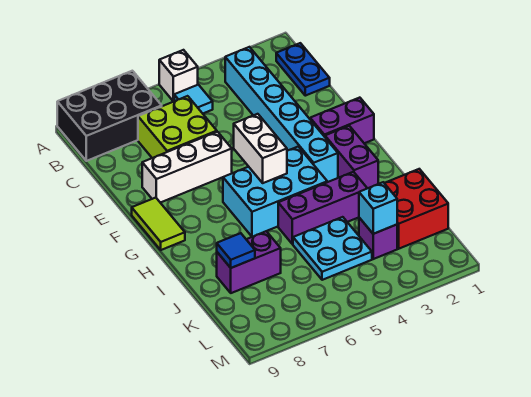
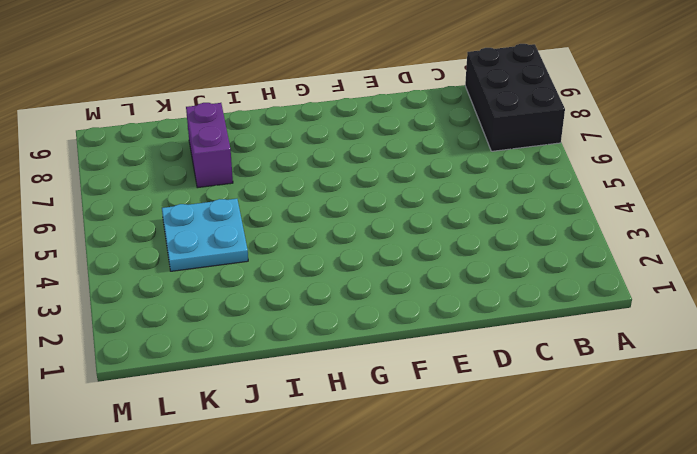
none -> white brick A5 level 1
none -> blue plate B1:C1 level 1
none -> cyan brick B3:G3 level 1

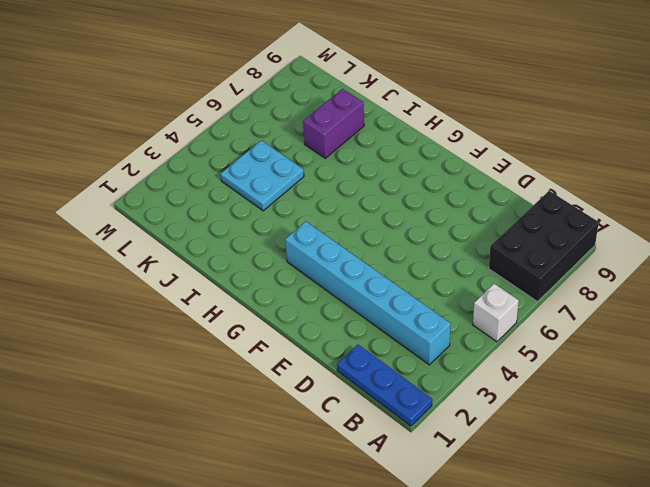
blue plate A1:C1 level 1 -> blue plate B1:C1 level 1
none -> cyan tile B5 level 1
none -> lime brick C6:D7 level 1
none -> white brick E6:E8 level 1

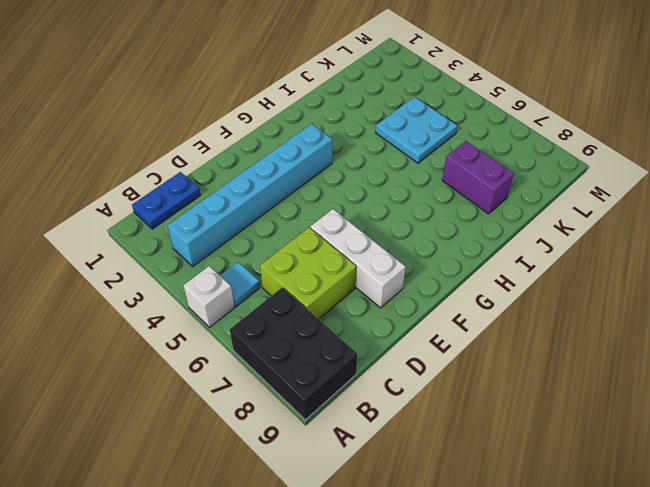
none -> purple brick F1:F2 level 1
none -> lime tile F9:G9 level 1
none -> purple brick G2:H2 level 1

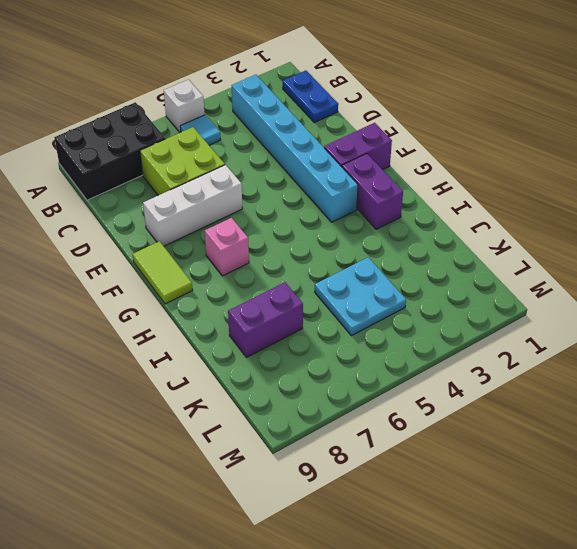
pink brick G7 level 1 -> none
none -> cyan brick G4:H6 level 1
none -> purple brick I3:I5 level 1
none -> red brick J1:K2 level 1

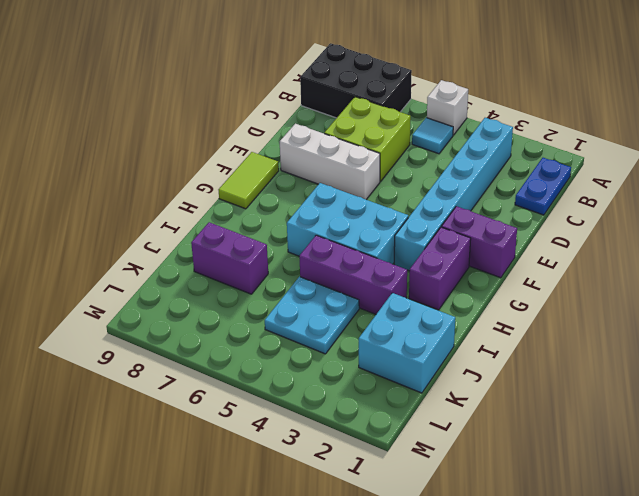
cyan brick J1:K2 level 1 -> red brick J1:K2 level 1
none -> purple brick K3 level 1
none -> white brick F5:G5 level 2
none -> blue tile J8 level 2

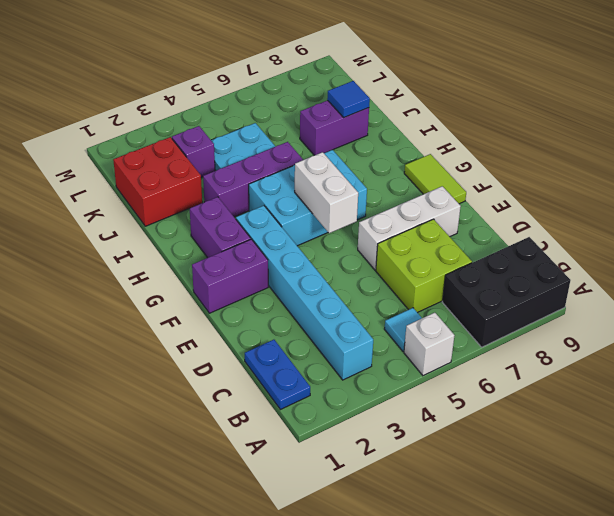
none -> cyan brick K3 level 2

